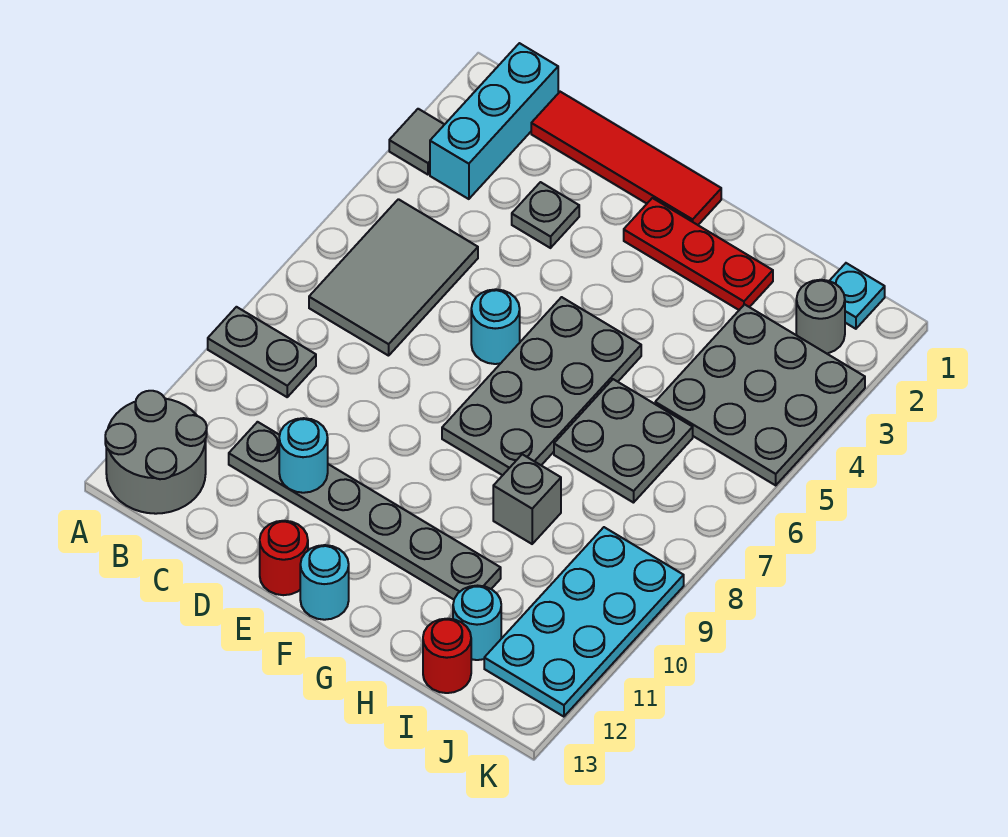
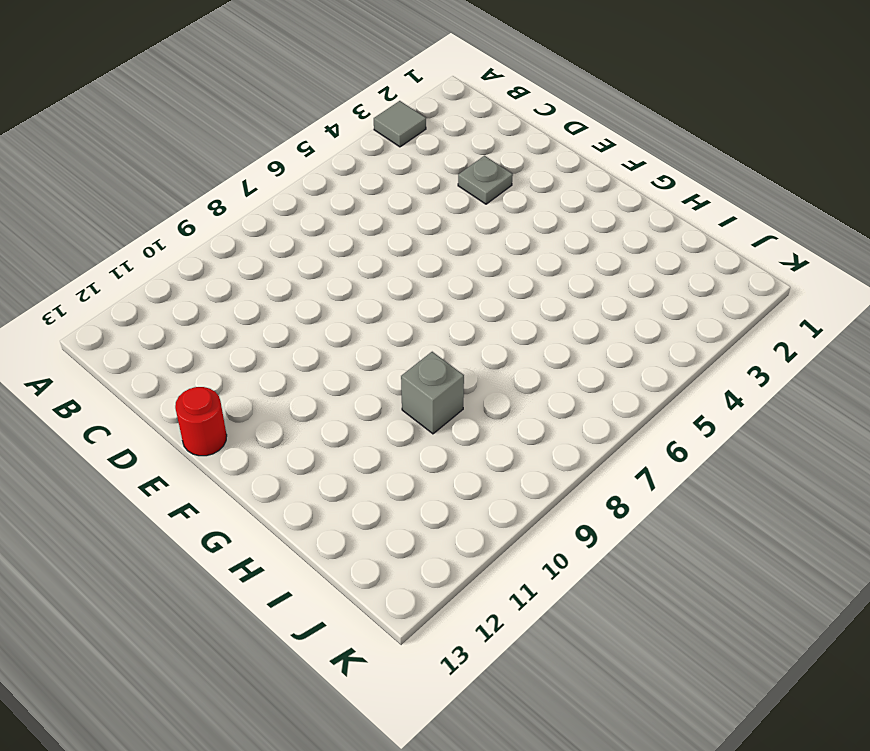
none -> grey plate A9:B9 level 1
none -> grey round brick A12:B13 level 1
none -> cyan brick B1:B3 level 1

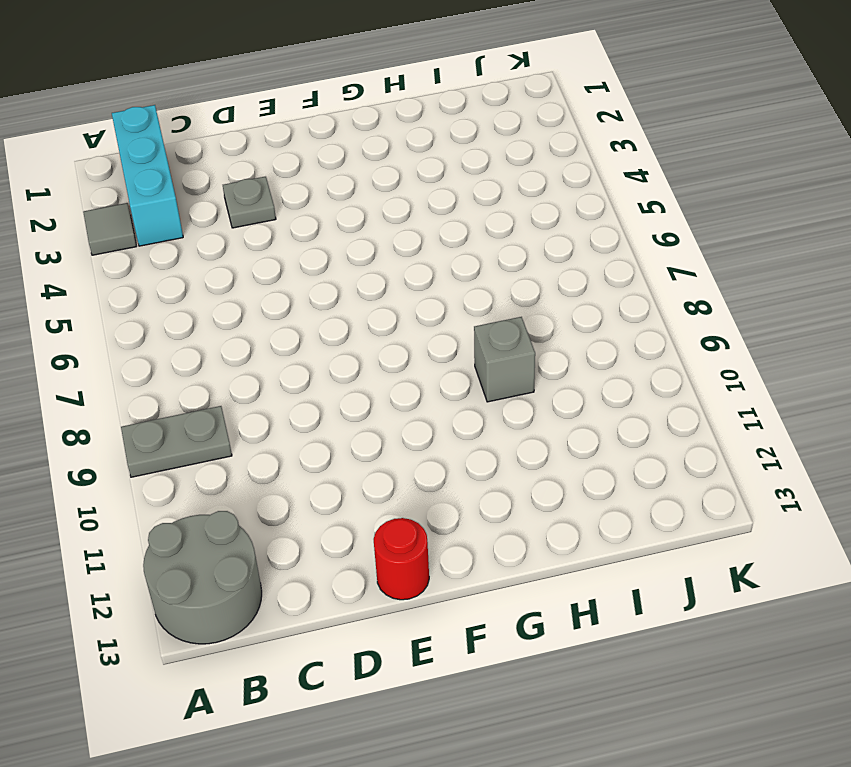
none -> grey tile B5:C7 level 1
none -> red tile C1:F1 level 1
none -> grey plate C11:H11 level 1

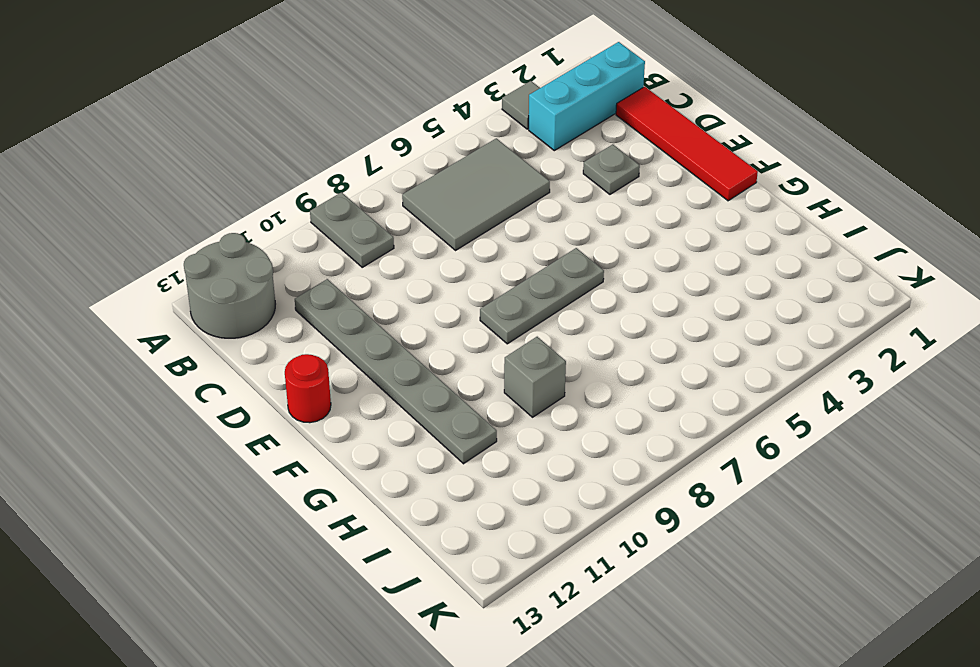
grey plate F6:F8 level 1 -> grey plate F5:G8 level 1
none -> cyan round brick E6 level 1
none -> red plate F2:H2 level 1
none -> cyan round brick F13 level 1

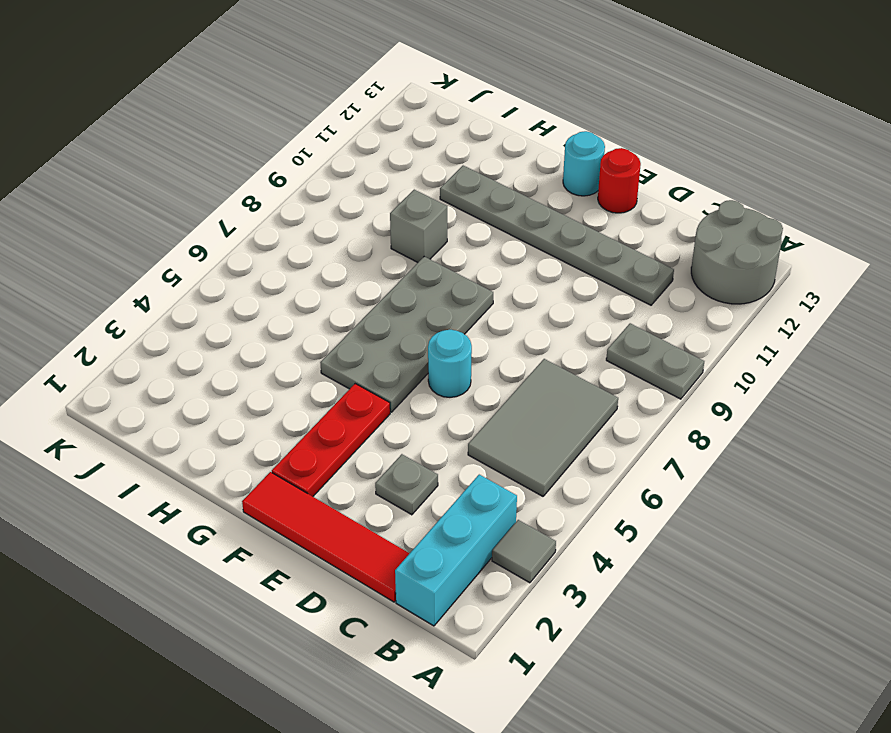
red plate F2:F4 level 1 -> red plate F2:H2 level 1
none -> grey plate H6:I7 level 1
none -> grey plate I3:K5 level 1
none -> cyan round brick I12 level 1

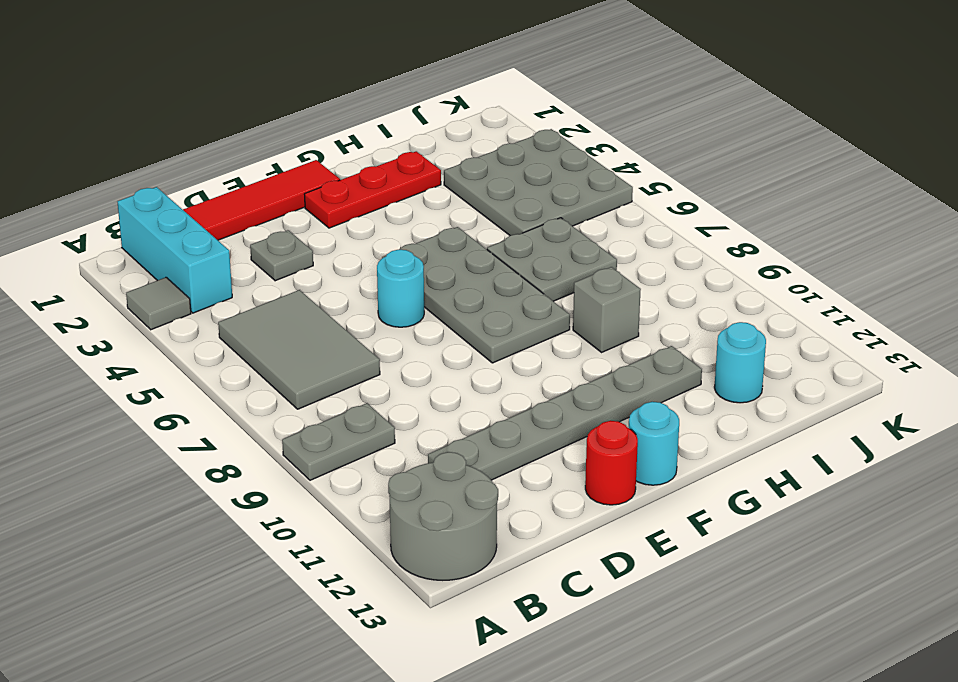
none -> red round brick I13 level 1
none -> cyan plate J1 level 1
none -> grey round brick J2 level 1

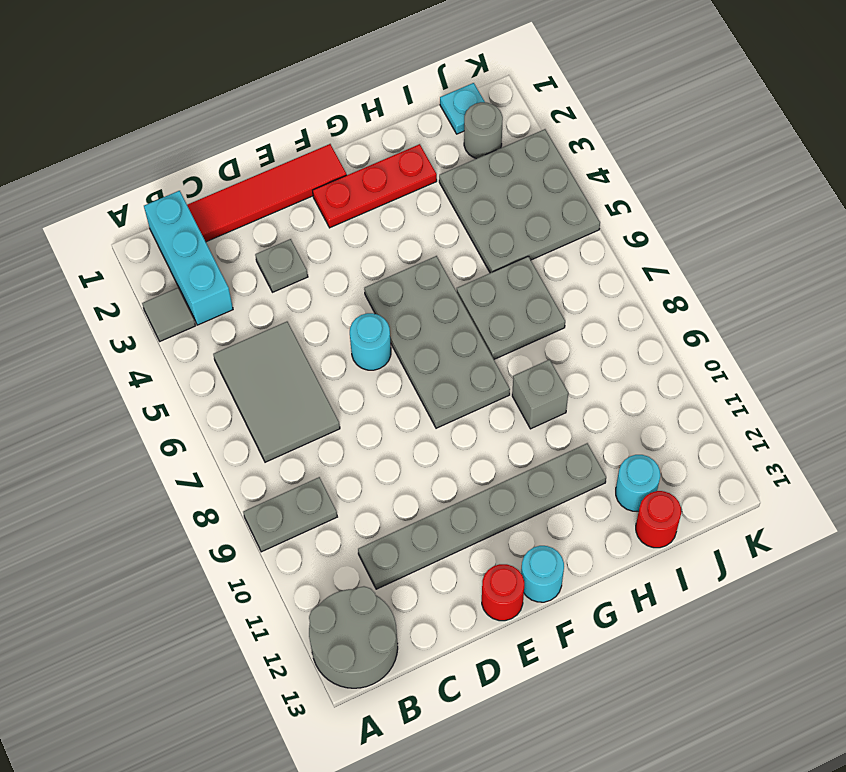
none -> cyan plate J9:K12 level 1
none -> cyan round brick D11 level 2

